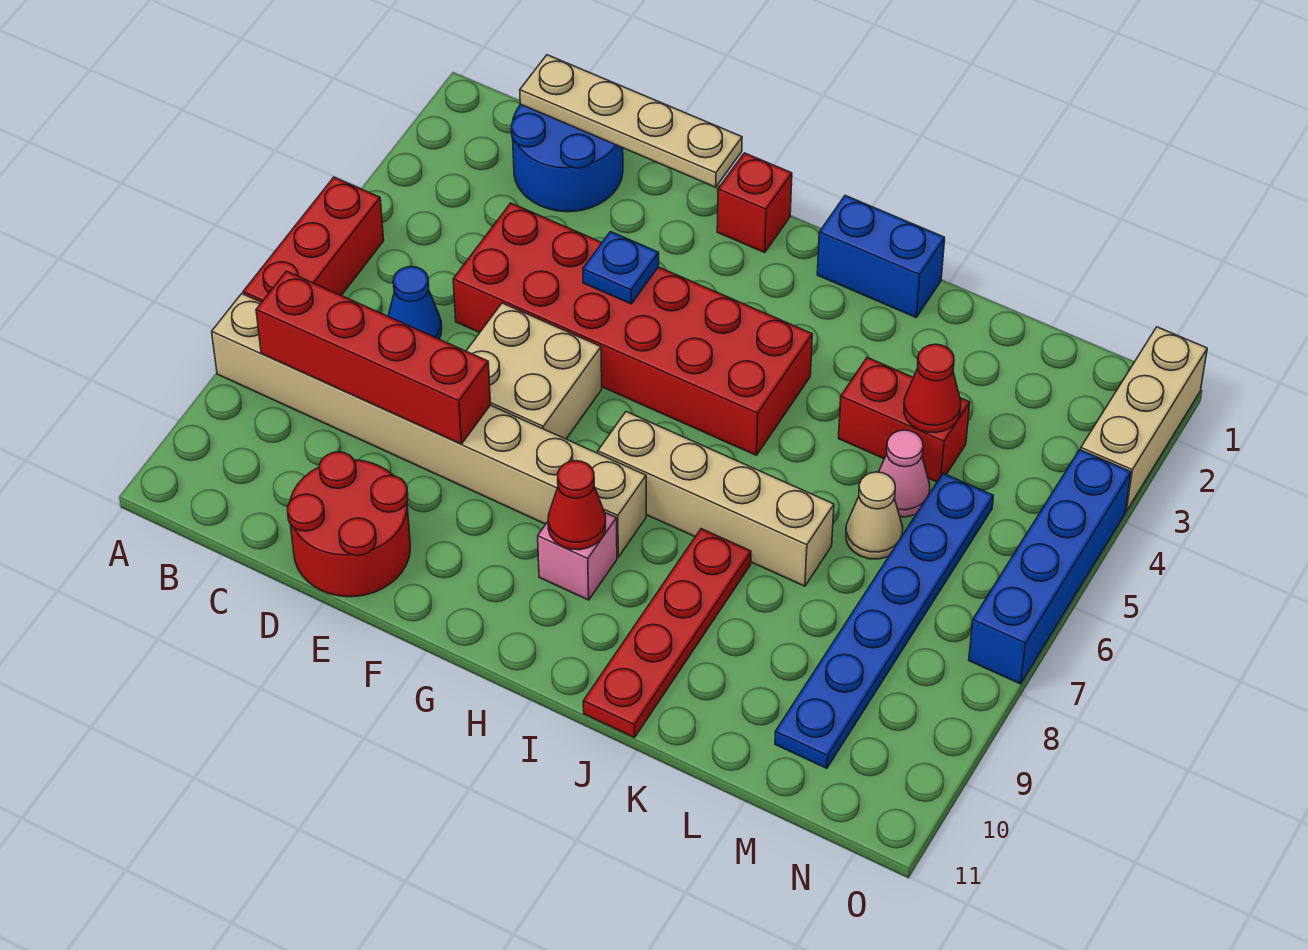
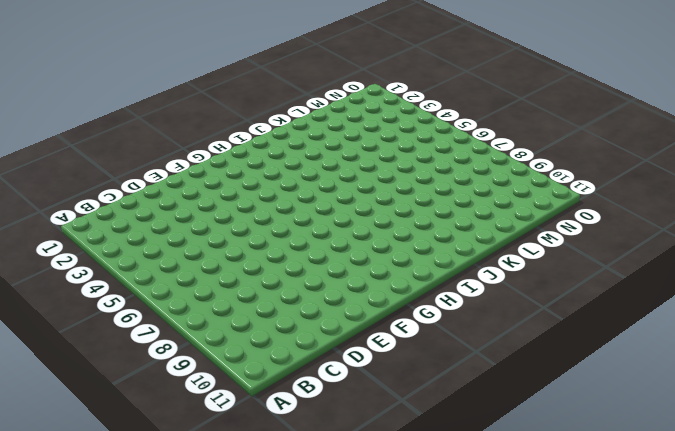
none -> red brick A5:A7 level 1
none -> tan brick A8:H8 level 1
none -> blue round brick C1:D2 level 1

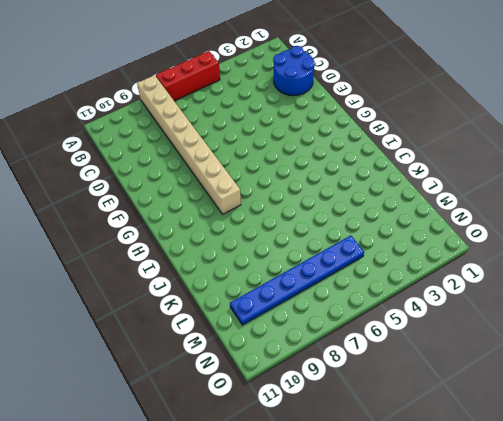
none -> blue cone C6 level 1
none -> red brick D4:I5 level 1
none -> red round brick D10:E11 level 1

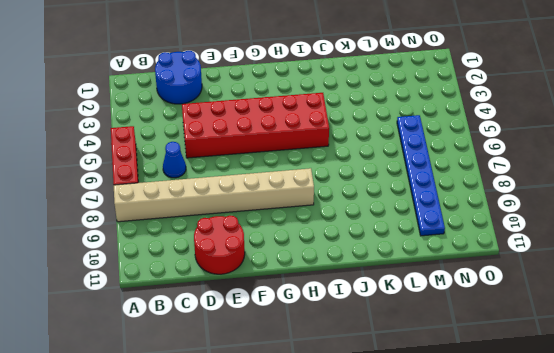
none -> tan brick E6:F7 level 1
none -> red brick G1 level 1
none -> tan brick H7:K7 level 1

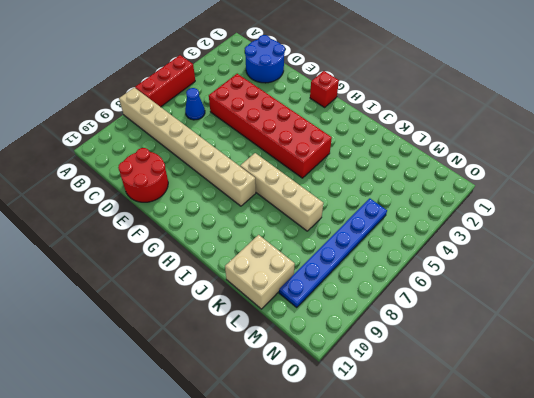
tan brick K10:L11 level 1 -> tan brick E6:F7 level 1
none -> pink brick H9 level 1
none -> blue brick I1:J1 level 1
none -> red plate J8:J11 level 1

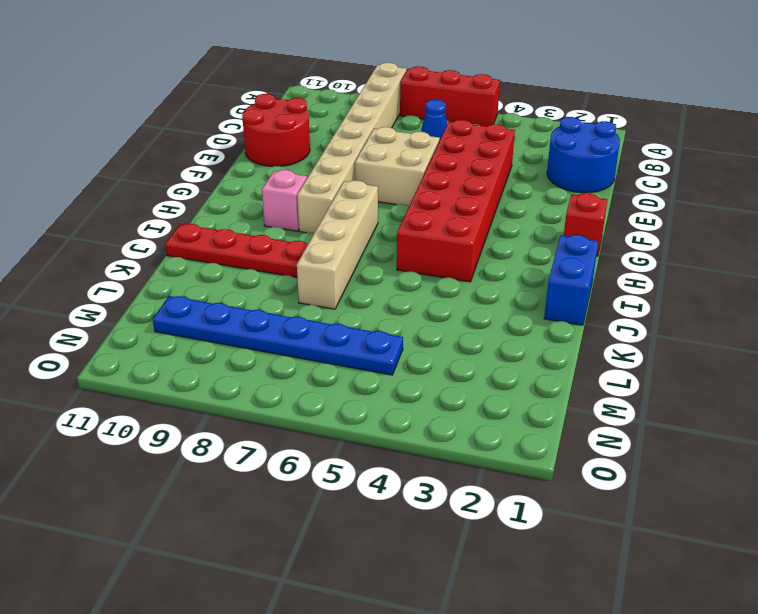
none -> red brick K4:L4 level 1
none -> pink cone L5 level 1
none -> tan cone L6 level 1

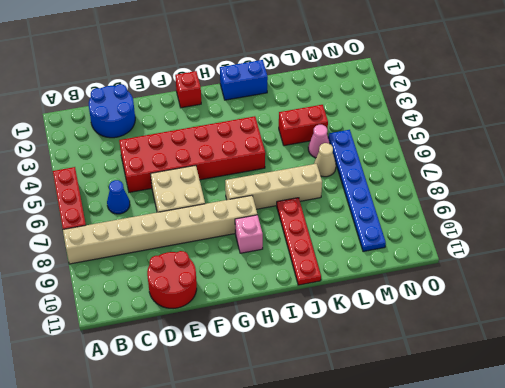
none -> tan brick O1:O3 level 1
none -> blue brick O4:O7 level 1
none -> red brick B8:E8 level 2

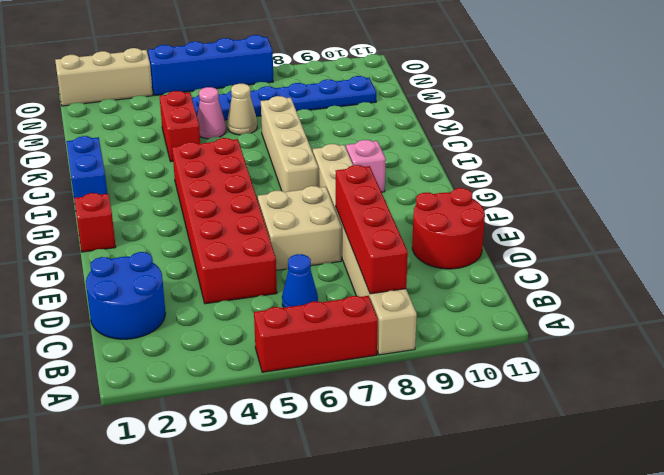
none -> red plate J8:J11 level 1
none -> tan plate C1:F1 level 2
none -> blue plate F4 level 2

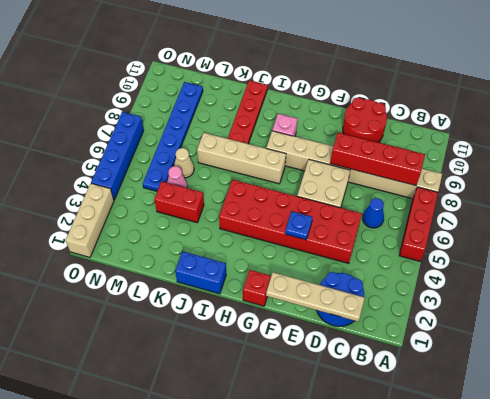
none -> red cone H9 level 2
none -> red cone L4 level 2

